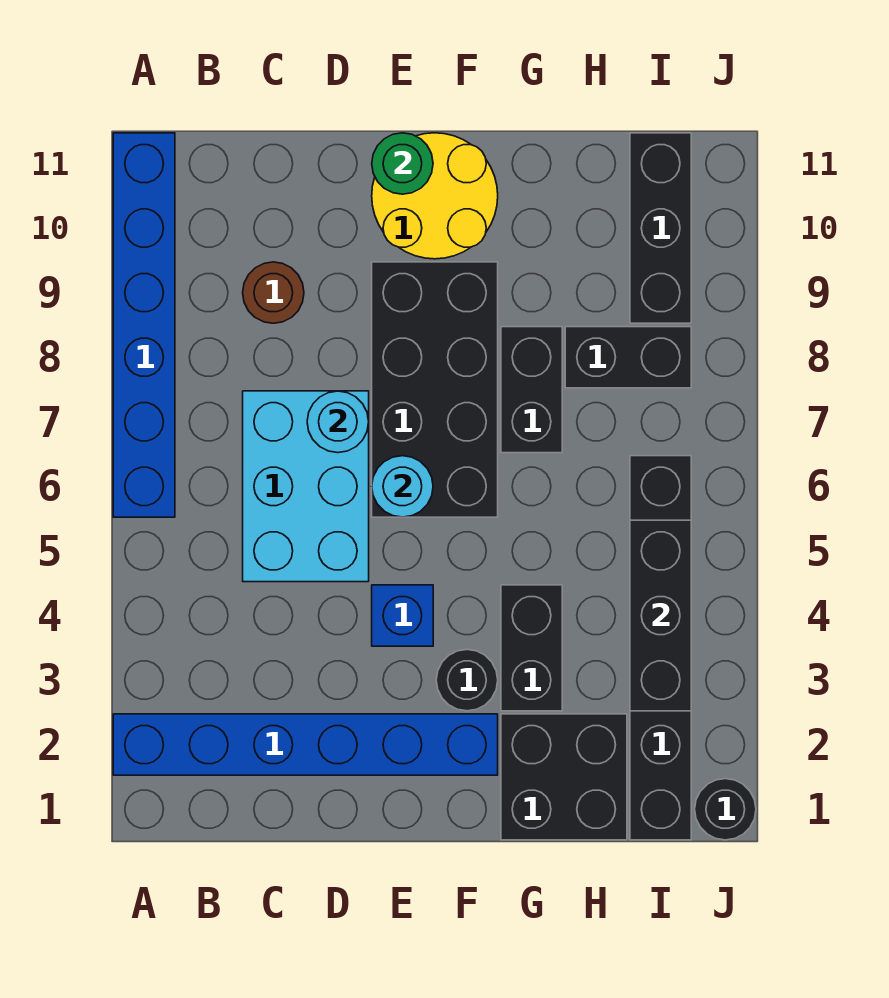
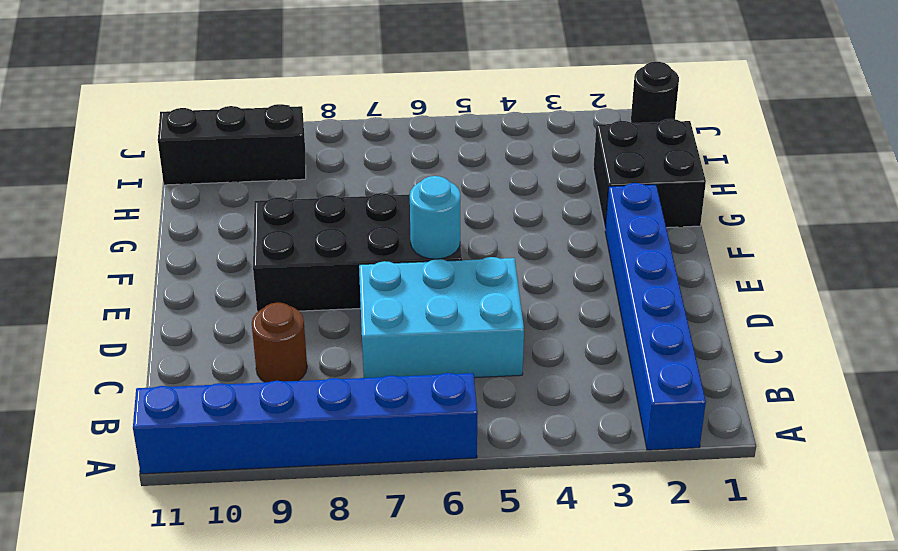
none -> blue brick E4 level 1
none -> yellow round brick E10:F11 level 1
none -> black round brick F3 level 1

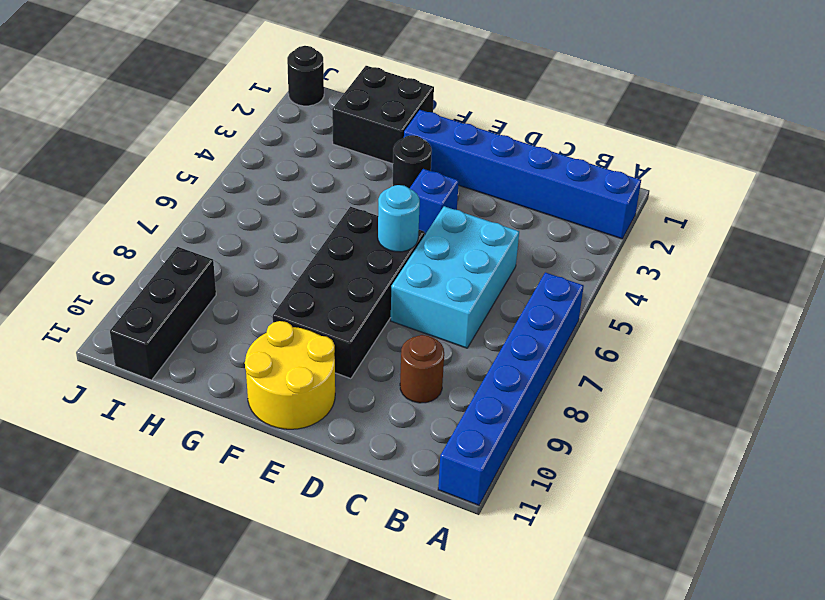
none -> black brick G3:G4 level 1
none -> black brick G7:G8 level 1
none -> black brick H8:I8 level 1

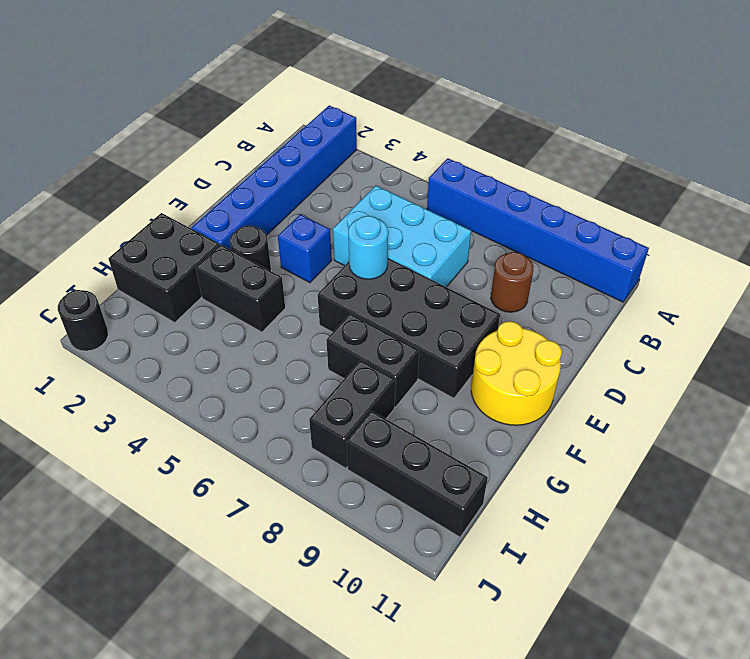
none -> black brick I1:I6 level 1
none -> cyan round brick D7 level 2
none -> green round brick E11 level 2

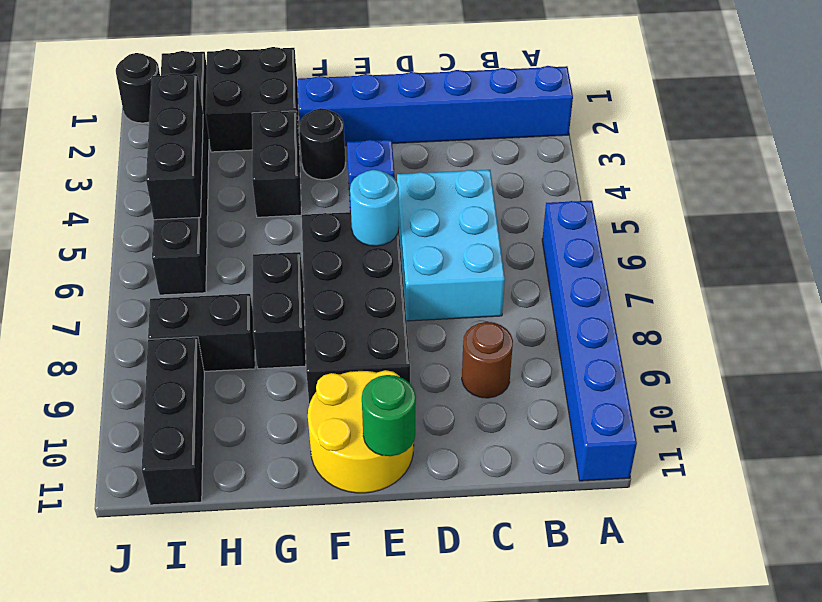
none -> cyan round brick D7 level 2

